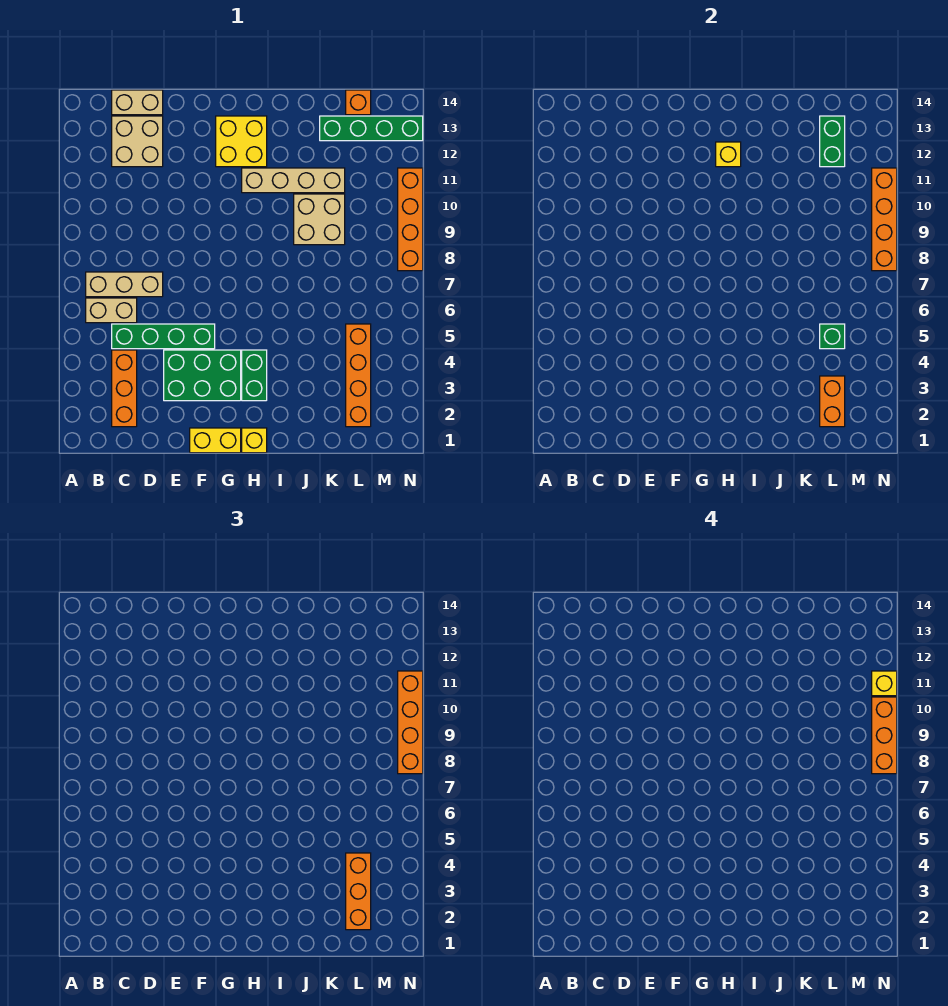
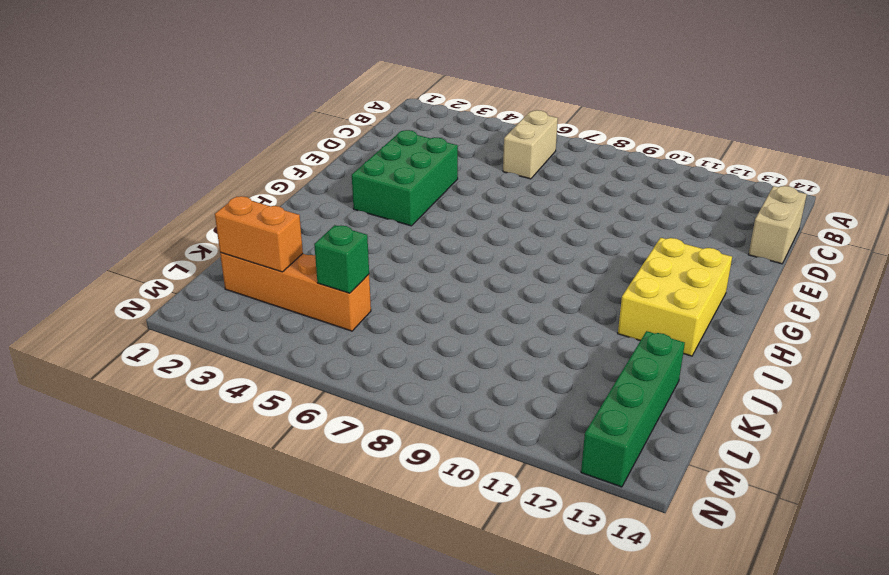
yellow brick G12:I13 level 1 -> yellow brick G12:H13 level 1
none -> tan brick B7:D7 level 1
none -> orange brick C2:C4 level 1
none -> green brick C5:F5 level 1

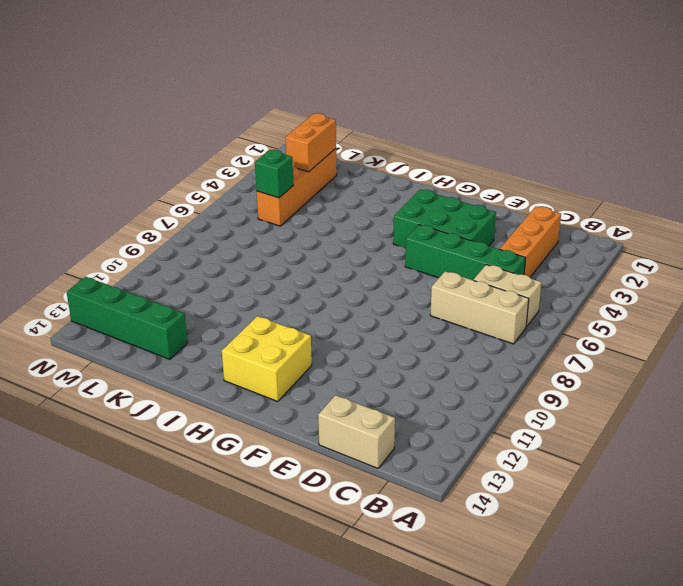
none -> tan brick C12:D13 level 1
none -> yellow brick F1:G1 level 1
none -> yellow brick H1 level 1

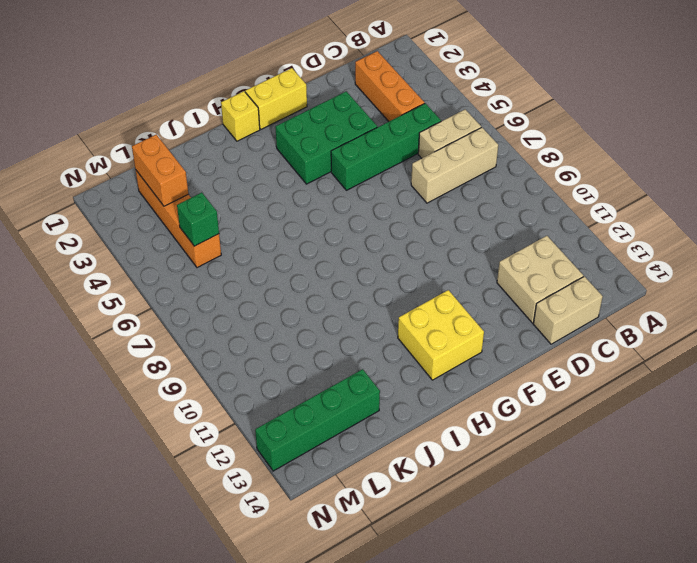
none -> green brick H3:H4 level 1
none -> tan brick H11:K11 level 1
none -> tan brick J9:K10 level 1

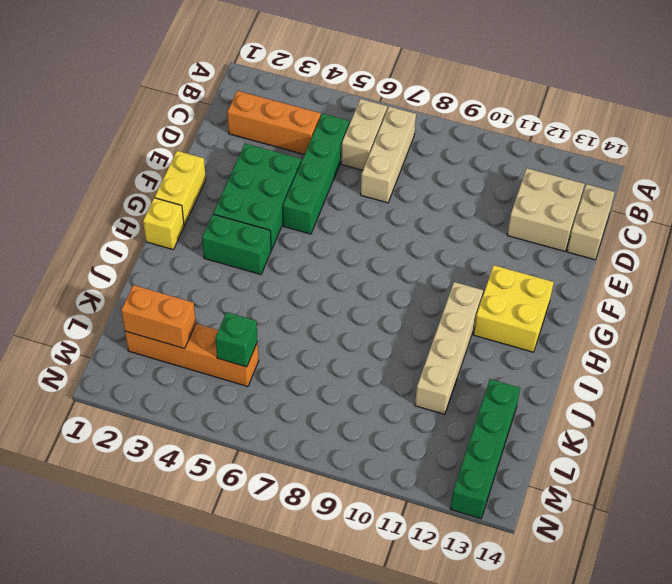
none -> tan brick J9:K10 level 1
none -> orange brick L14 level 1
none -> orange brick N8:N11 level 1

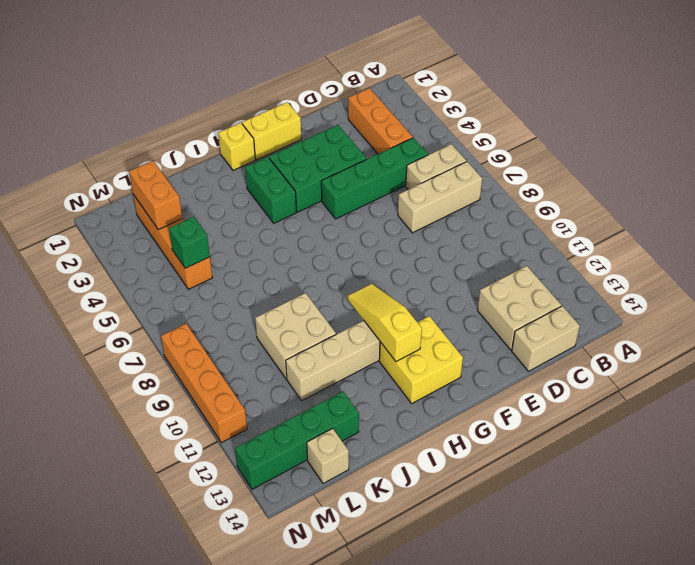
yellow slope H10:H12 level 2 top 12 -> yellow brick H12 level 2
tan brick L14 level 1 -> orange brick L14 level 1
none -> green brick L12:L13 level 2
none -> orange brick N8:N11 level 2
none -> orange brick L2:L4 level 3

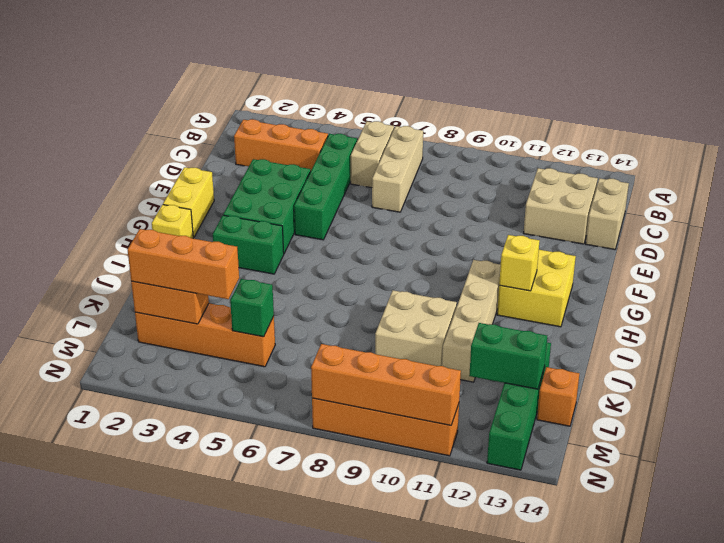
none -> orange brick N8:N11 level 3
none -> orange brick N8:N10 level 4
none -> yellow brick N11 level 4

